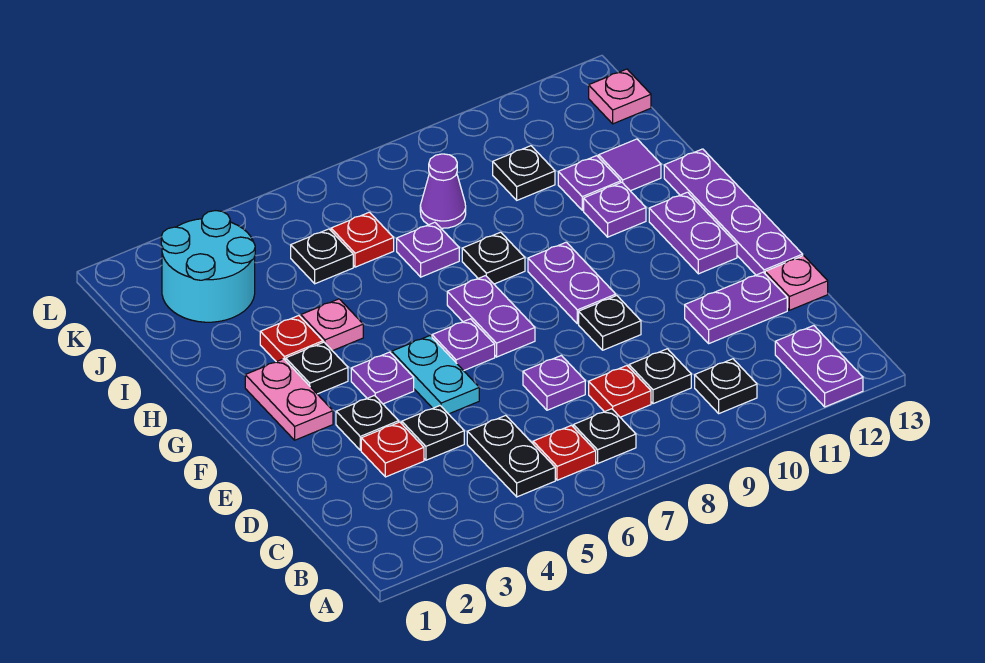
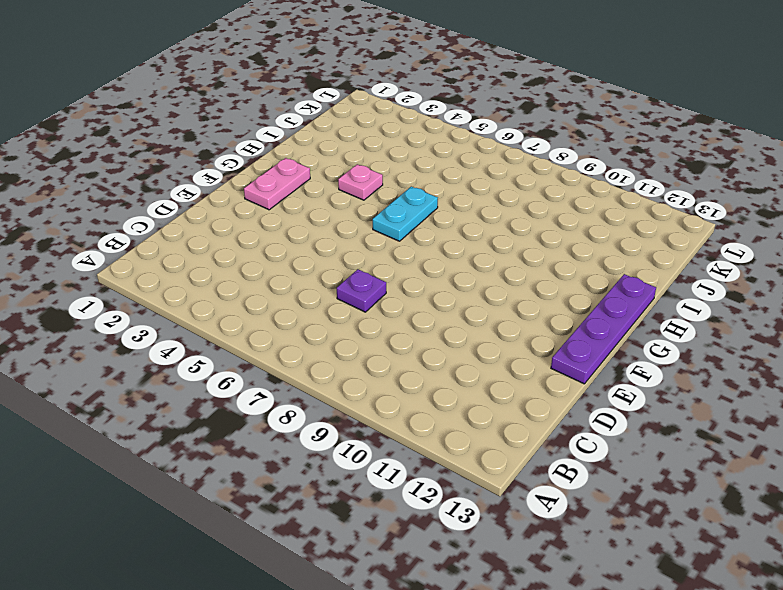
cyan plate G6:H6 level 1 -> cyan plate E5:F5 level 1
none -> purple plate A12:B12 level 1
none -> black plate B5:C5 level 1
none -> red plate B6 level 1
none -> black plate B7 level 1

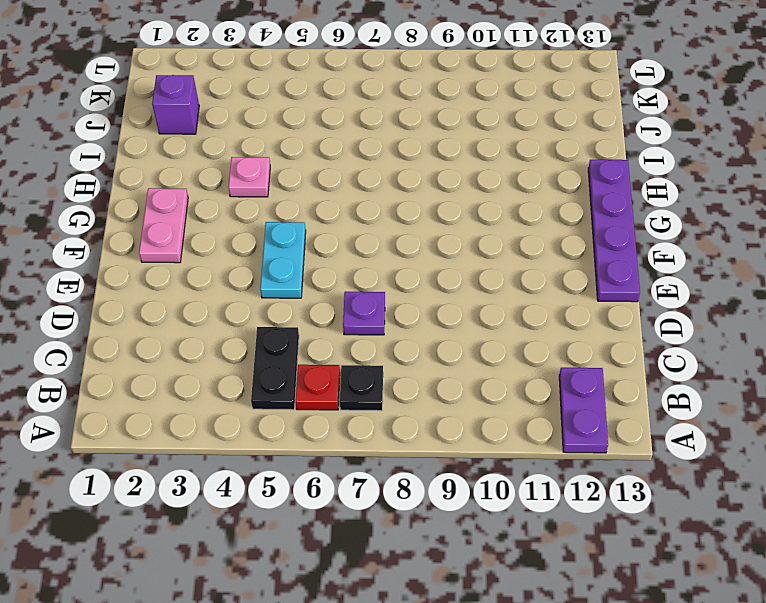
purple brick J2 level 1 -> cyan round brick J2:K3 level 1
none -> black plate B10 level 1
none -> red plate C8 level 1
none -> black plate C9 level 1
none -> red plate D3 level 1

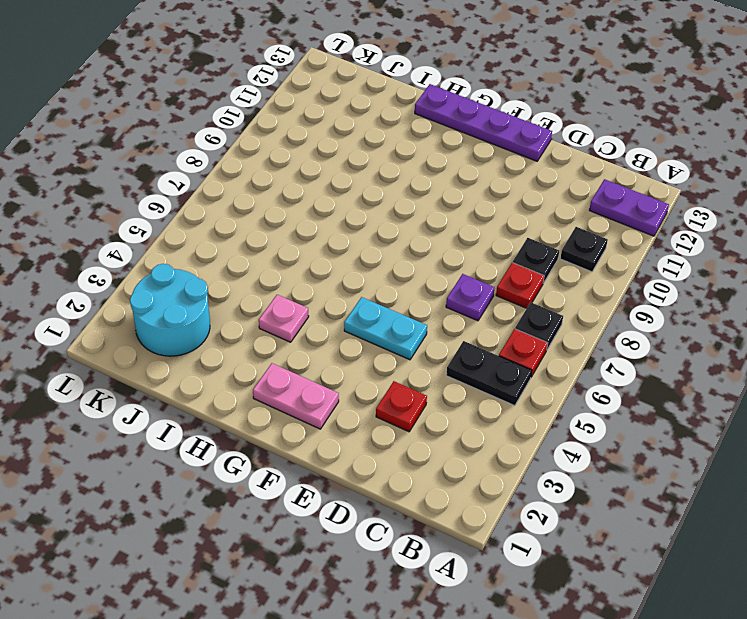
none -> black plate D4 level 1
none -> purple plate D11:D12 level 1
none -> pink plate D13 level 1
none -> black plate E3 level 1

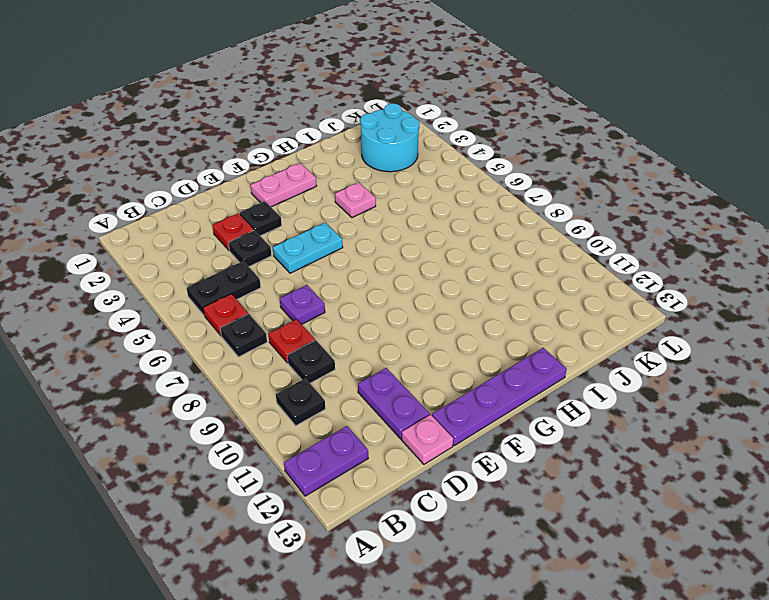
none -> black plate E9 level 1
none -> purple plate F4 level 1
none -> purple plate F6 level 1
none -> purple plate F7:G7 level 1

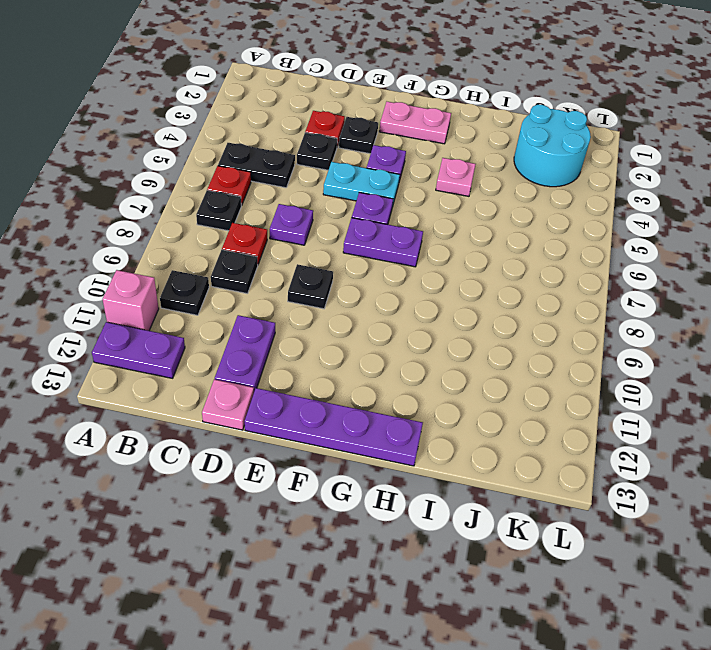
pink brick A11 level 1 -> none
none -> purple plate F9:G9 level 1
none -> purple plate F12:G12 level 1
none -> black plate G3 level 1
none -> red plate H3 level 1

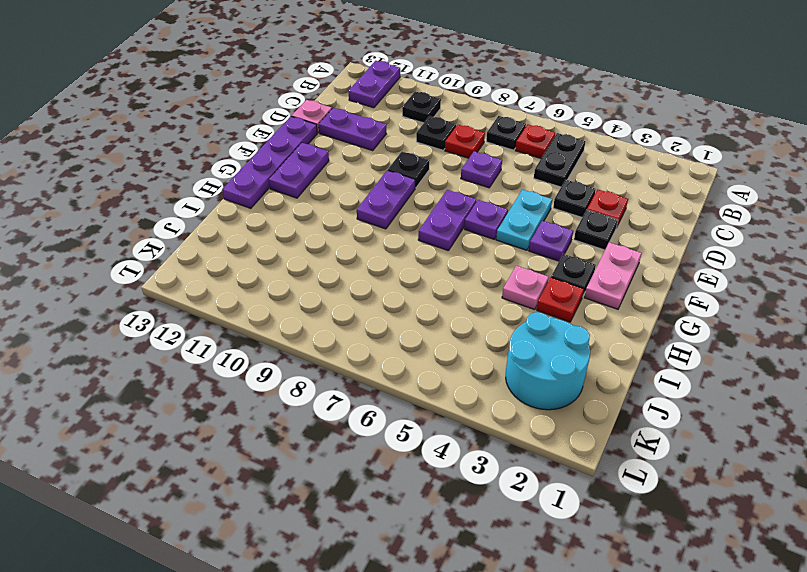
none -> black plate H8 level 1
none -> purple plate H11 level 1
none -> purple plate I7 level 1
none -> purple plate I11 level 1

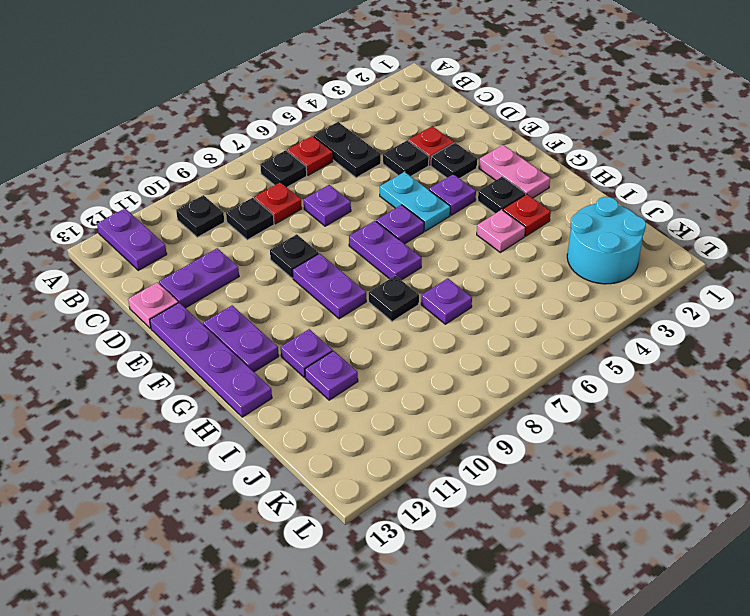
none -> purple tile I12 level 1
none -> black plate J5 level 1
none -> red plate J6 level 1
none -> purple cone J8 level 1

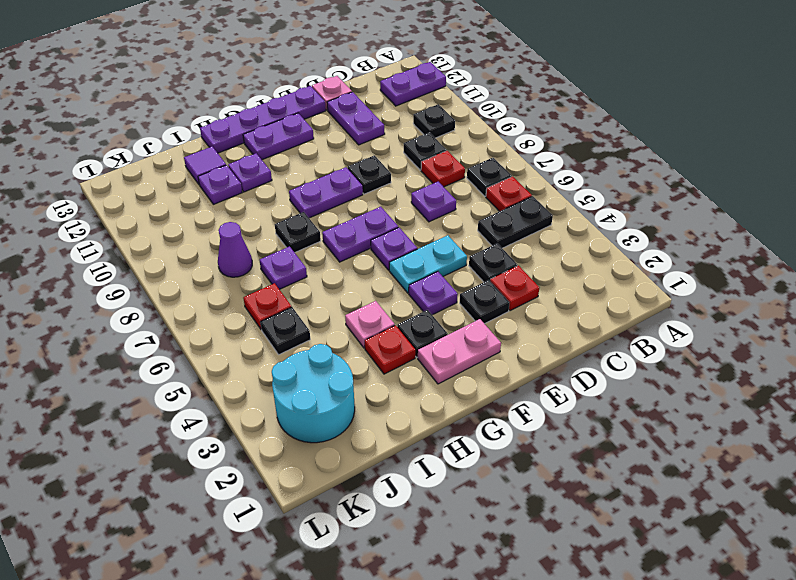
none -> black plate J10 level 1
none -> pink plate K13 level 1

